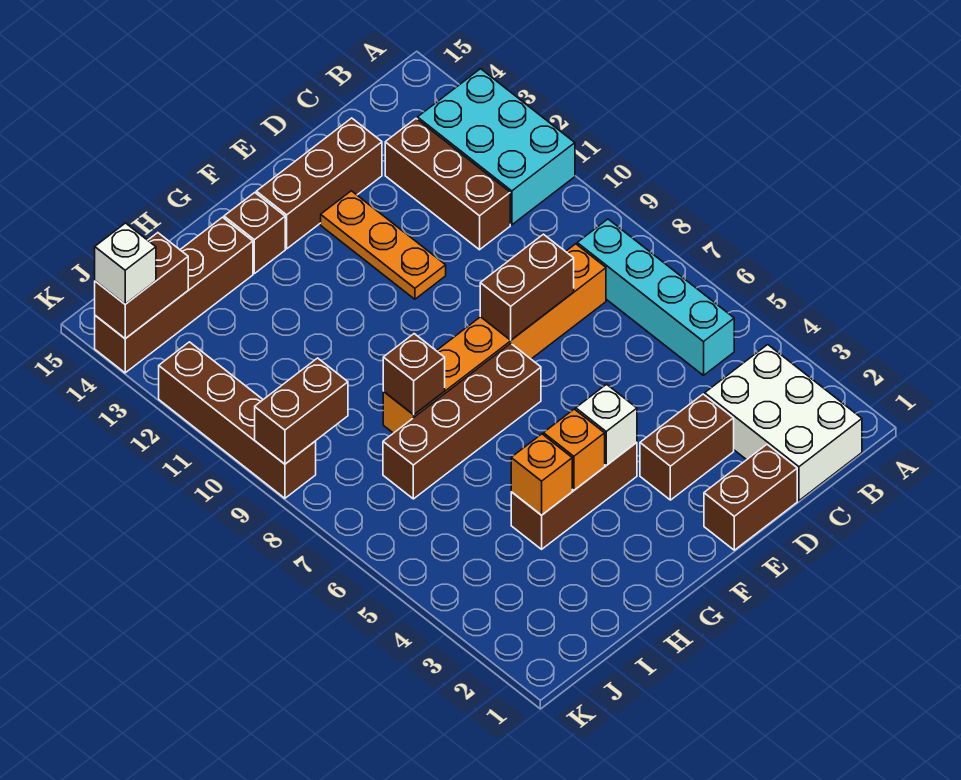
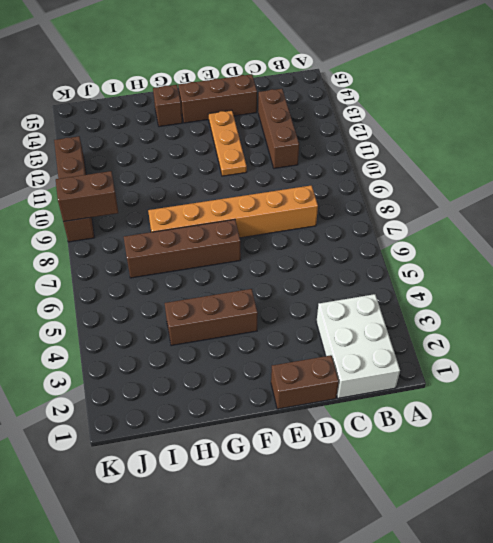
none -> cyan brick A11:B13 level 1
none -> cyan brick B5:B8 level 1
none -> brown brick D3:E3 level 1

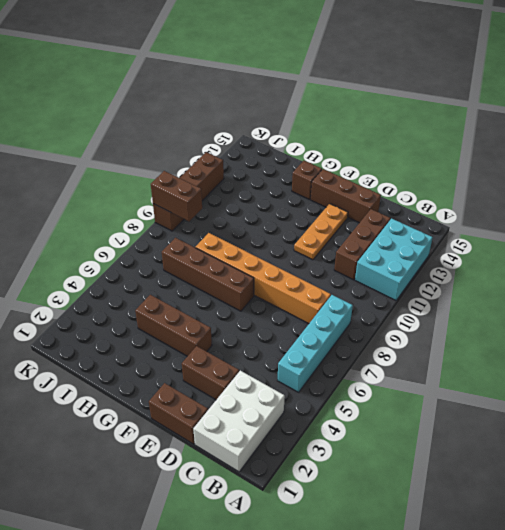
none -> brown brick H14:K14 level 1
none -> brown brick D8:E8 level 2
none -> white brick F4 level 2

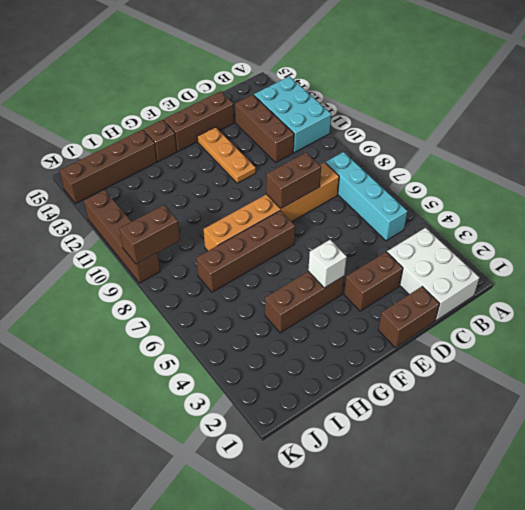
none -> orange brick G4 level 2
none -> orange brick H4 level 2
none -> brown brick H8 level 2

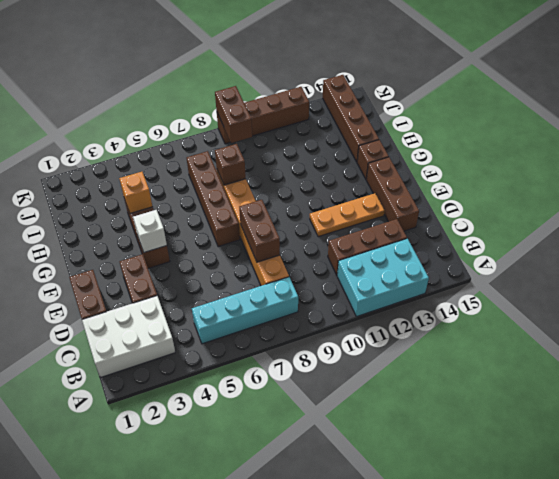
none -> orange brick G4 level 2
none -> brown brick J14:K14 level 2
none -> white brick K14 level 3

